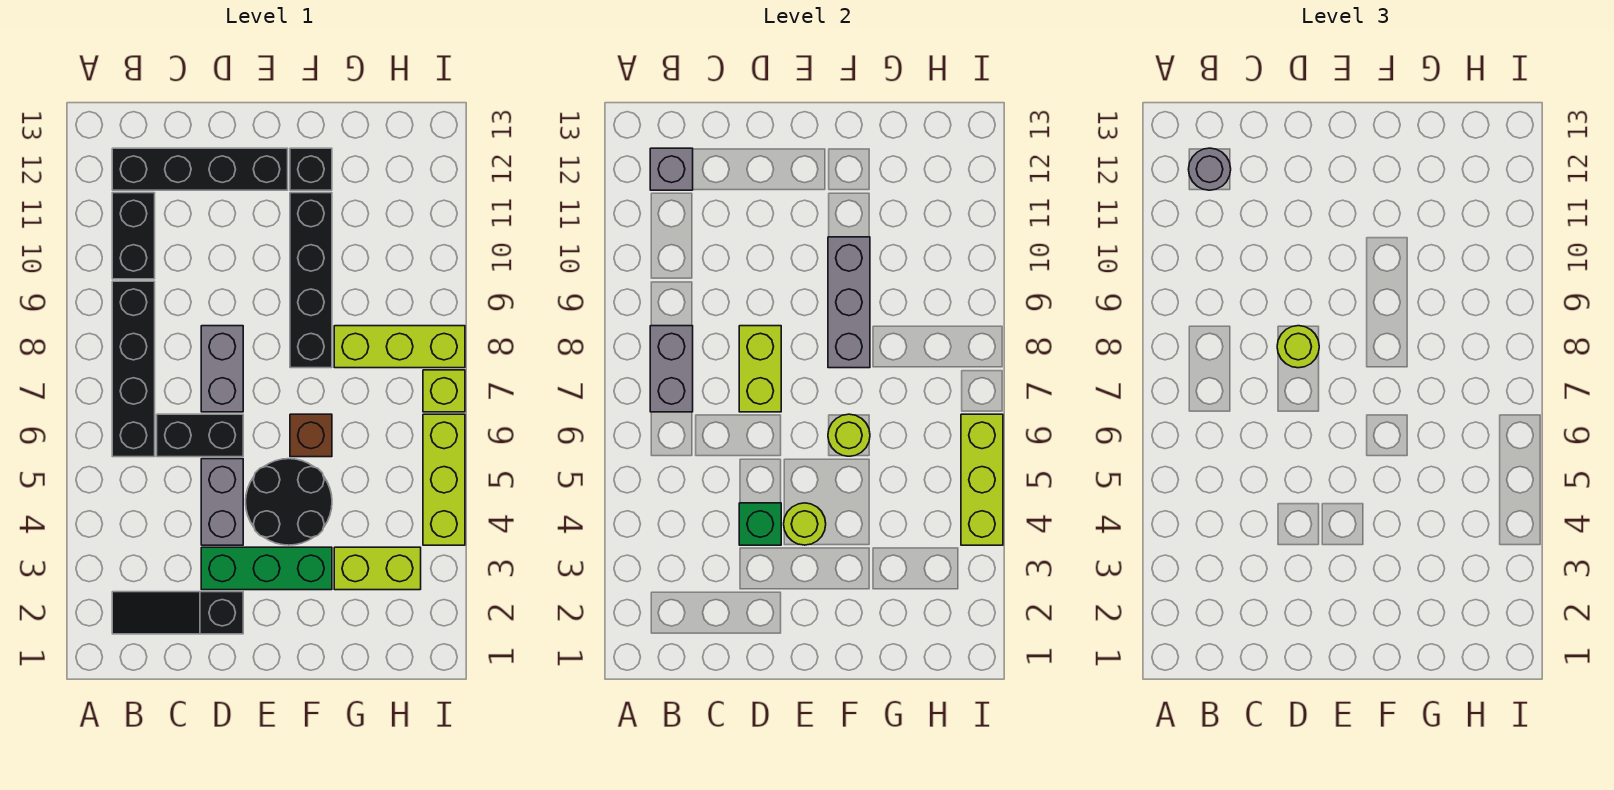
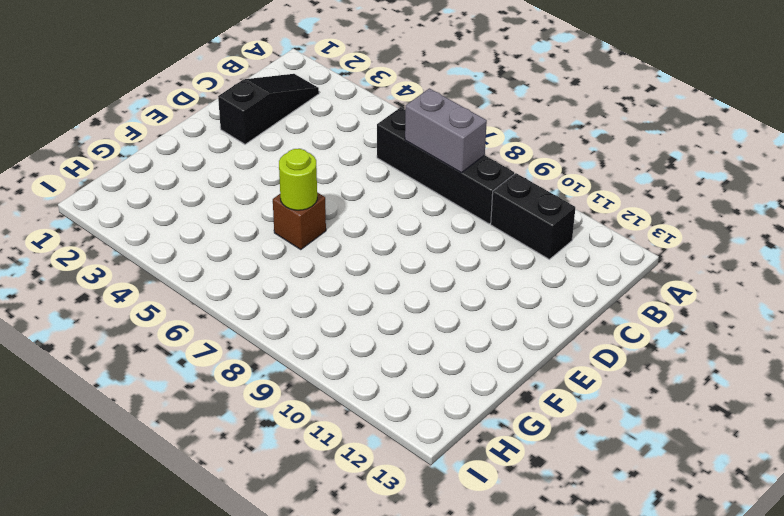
none -> black brick B12:E12 level 1
none -> black brick C6:D6 level 1
none -> green brick D3:F3 level 1

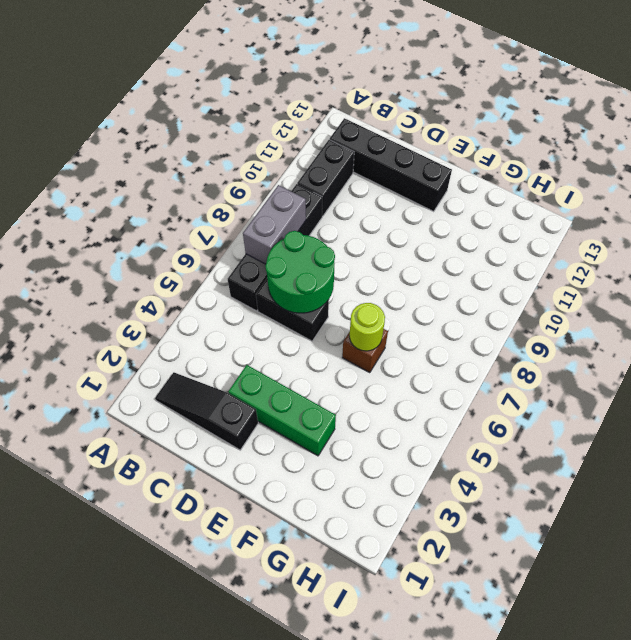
green round brick C6:D7 level 2 -> lime brick D7:D8 level 2
none -> grey brick D4:D5 level 1
none -> grey brick D7:D8 level 1
none -> black round brick E4:F5 level 1

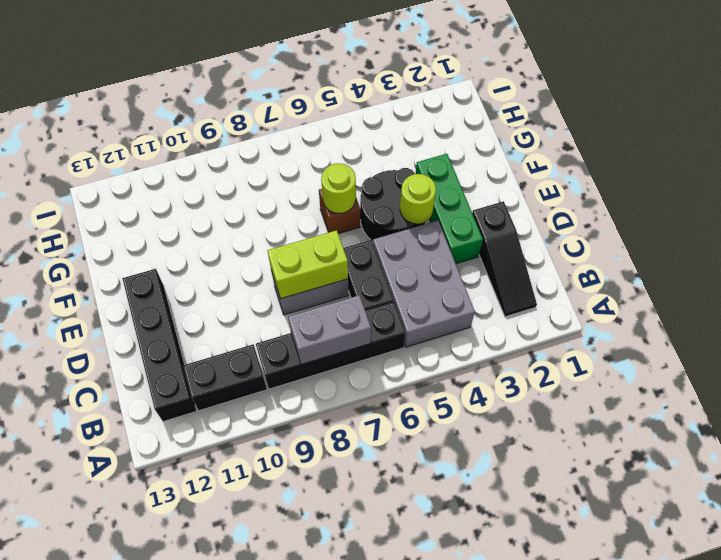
grey brick B4:D5 level 1 -> grey brick D4:D5 level 1
none -> black brick F8:F11 level 1
none -> black brick F12 level 1
none -> lime brick G3:H3 level 1

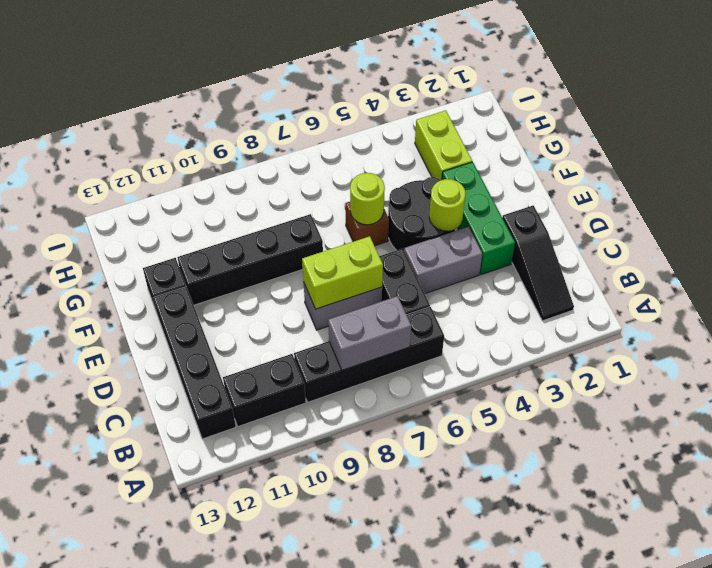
none -> lime brick G8:I8 level 1
none -> lime brick I4:I6 level 1
none -> lime brick I7 level 1

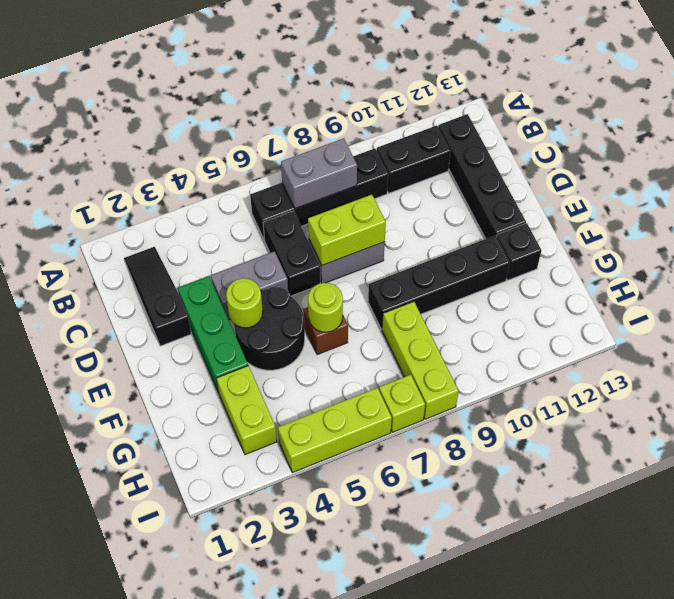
none -> grey brick B12 level 2
none -> green brick D4 level 2
none -> grey brick F8:F10 level 2

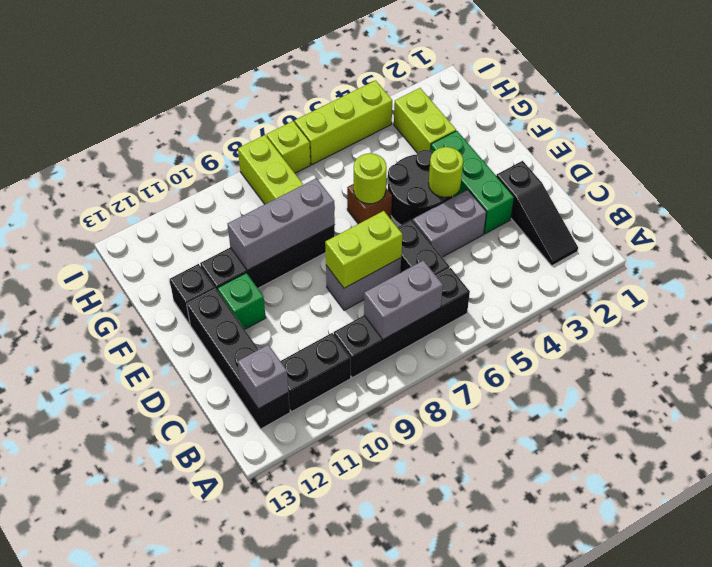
green brick E11 level 1 -> green brick D4 level 2
none -> lime brick I4:I6 level 2
none -> grey round brick B12 level 3
none -> lime round brick D8 level 3

